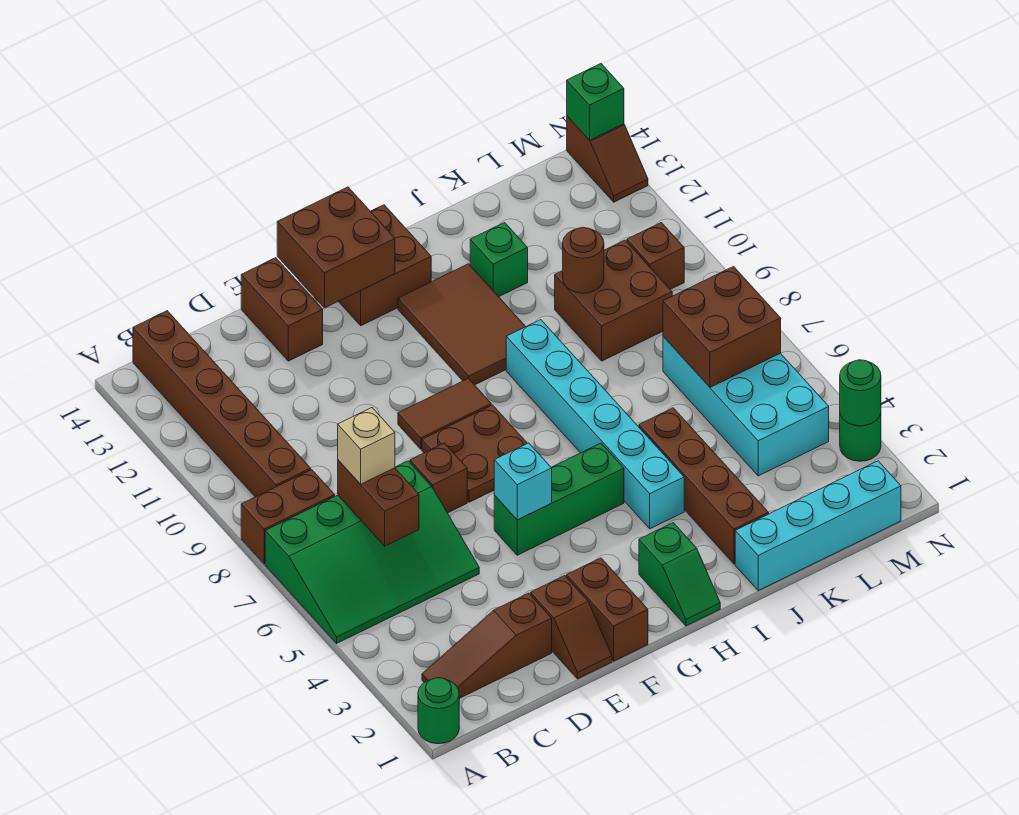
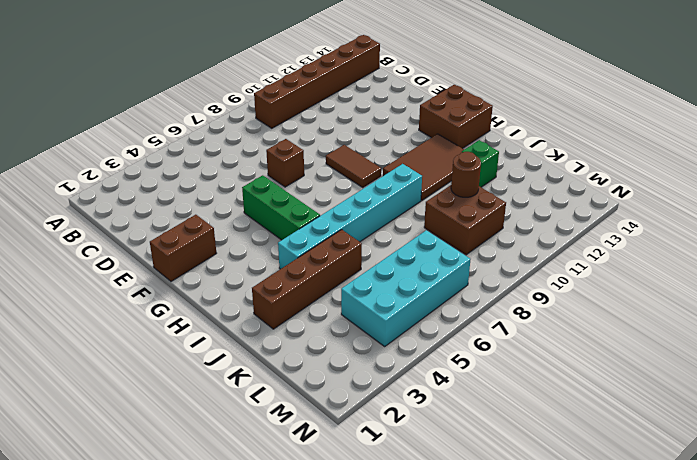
none -> green round brick A1 level 1
none -> green slope A5:D7 level 1 top 7
none -> brown brick A8:B8 level 1
none -> brown slope B2:D2 level 1 top D

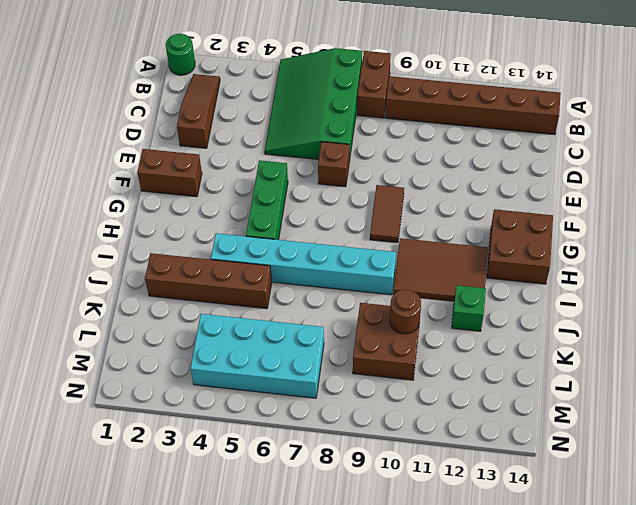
none -> brown slope E1:E2 level 1 top 2
none -> brown brick E13:E14 level 1
none -> brown plate F7:G8 level 1
none -> green slope H1:H2 level 1 top 2

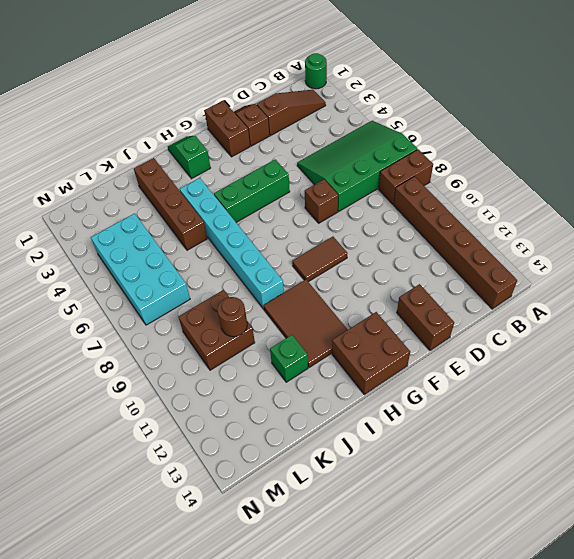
none -> brown plate F7:G8 level 1
none -> cyan brick J1:M1 level 1
none -> brown brick M10 level 1
none -> green round brick N3 level 1

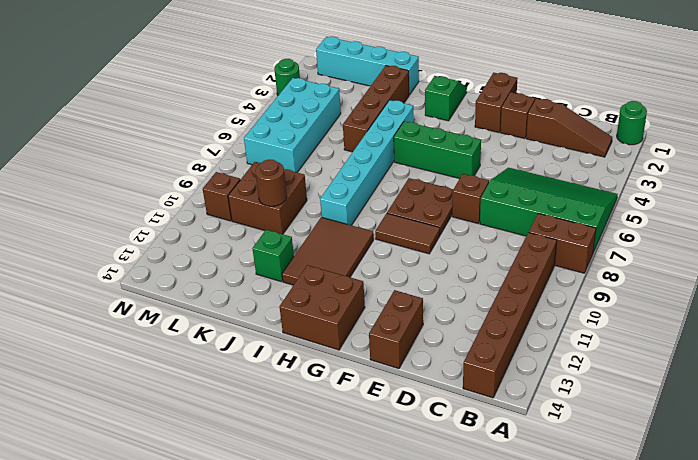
none -> brown slope N13:N14 level 1 top 14
none -> brown brick C6:C7 level 2
none -> cyan brick F5 level 2
none -> brown brick F13:G14 level 2

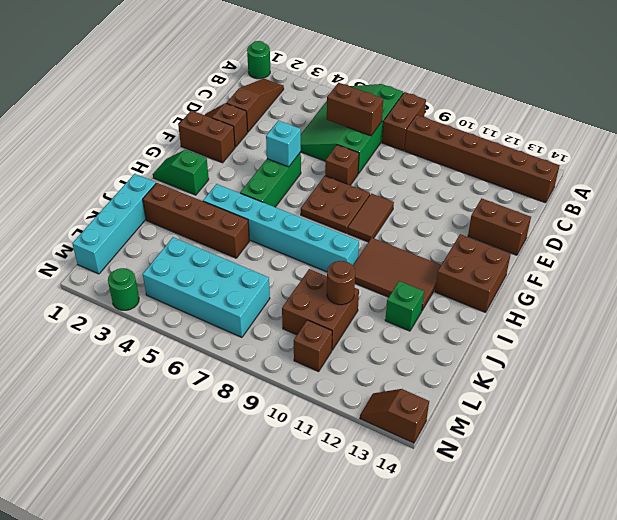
none -> brown brick F13:G14 level 2
none -> brown brick L6:M7 level 2
none -> green round brick N3 level 2
none -> green brick N14 level 2

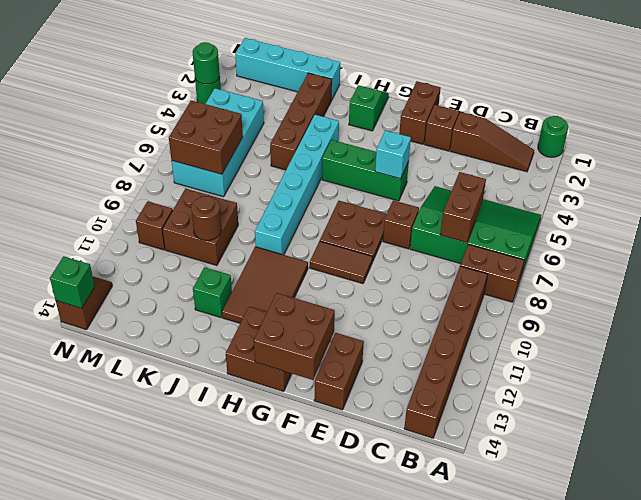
none -> tan brick C7 level 3

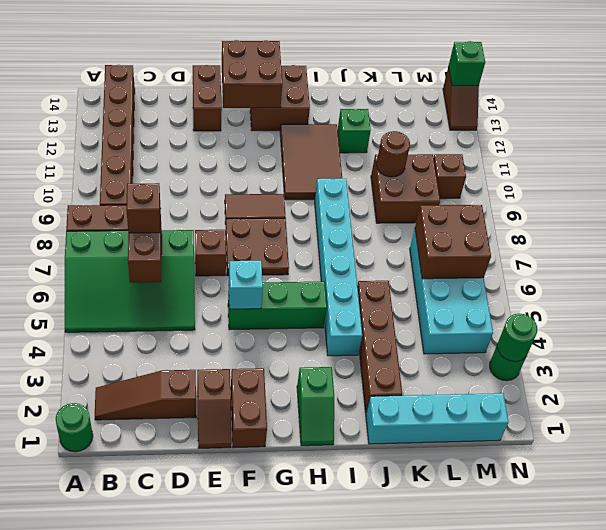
brown brick C7 level 3 -> tan brick C7 level 3

